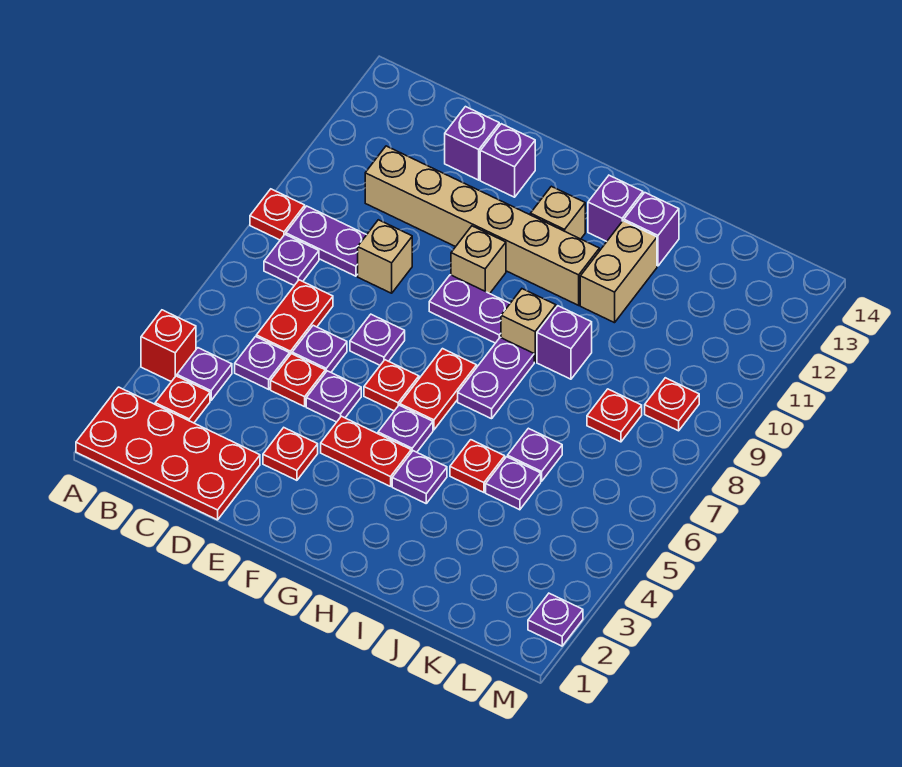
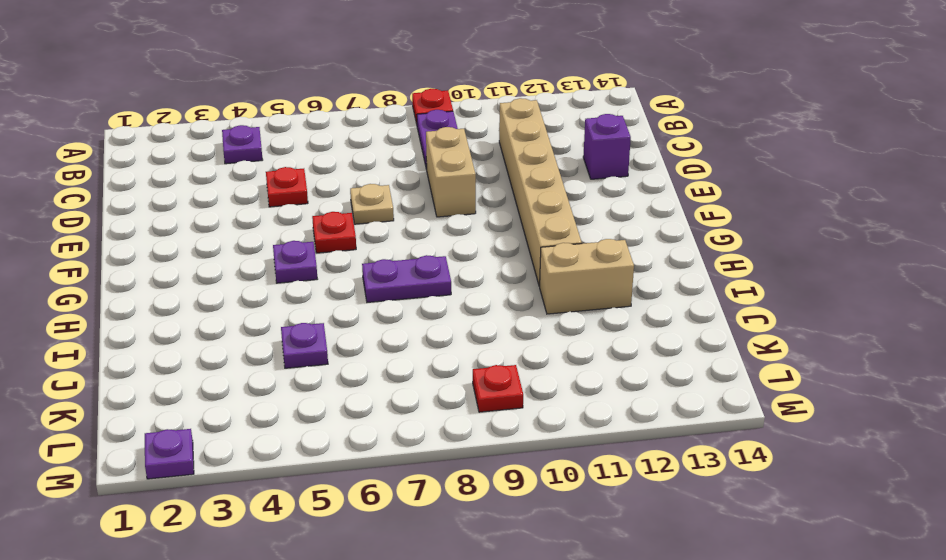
tan brick D9:E9 level 1 -> tan brick D9 level 1
tan plate E7 level 1 -> purple plate E7 level 1
none -> red plate A1:D2 level 1
none -> red brick A4 level 1
none -> red plate B3 level 1
none -> purple plate B8 level 1

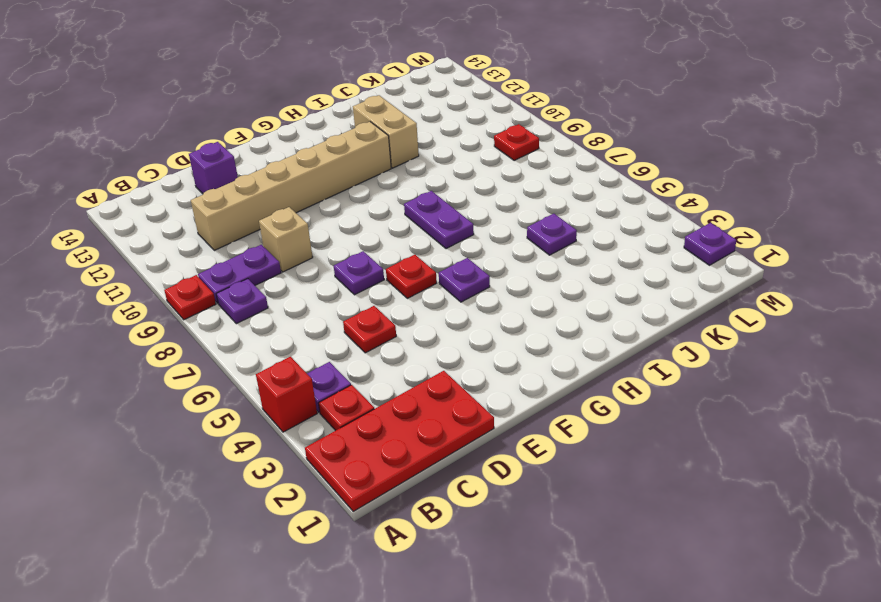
none -> purple plate C5 level 1
none -> red plate C6:C7 level 1
none -> purple plate D6 level 1
none -> red plate E3 level 1

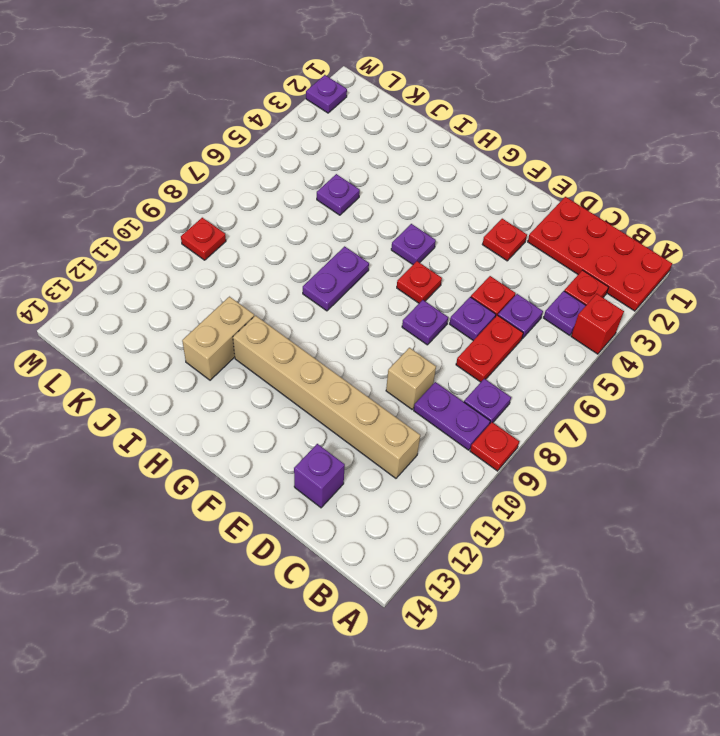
none -> purple plate E5 level 1
none -> purple brick E13 level 1
none -> red plate F4:G4 level 1
none -> purple plate F9:G9 level 1

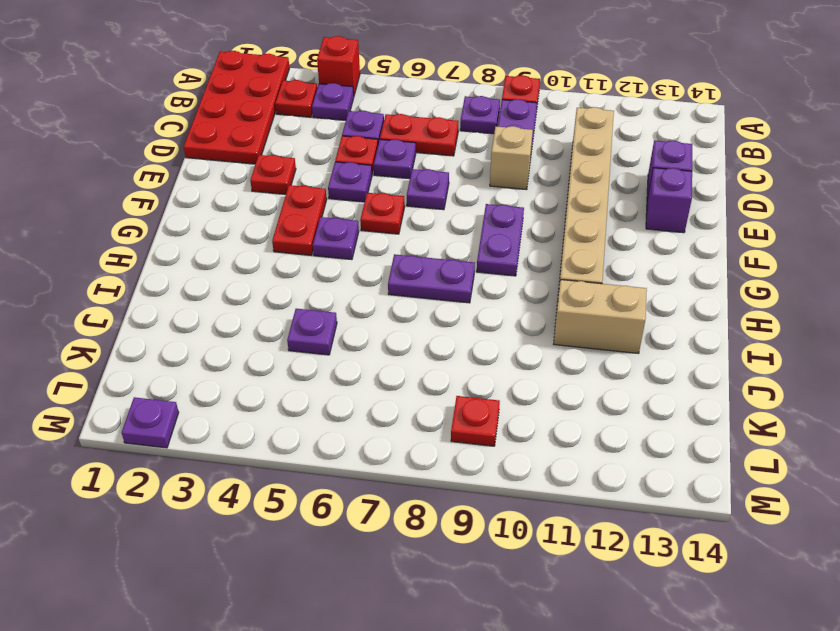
none -> tan brick F10 level 1
none -> red plate G6:G7 level 1
none -> tan brick G12 level 1
none -> purple plate H4 level 1

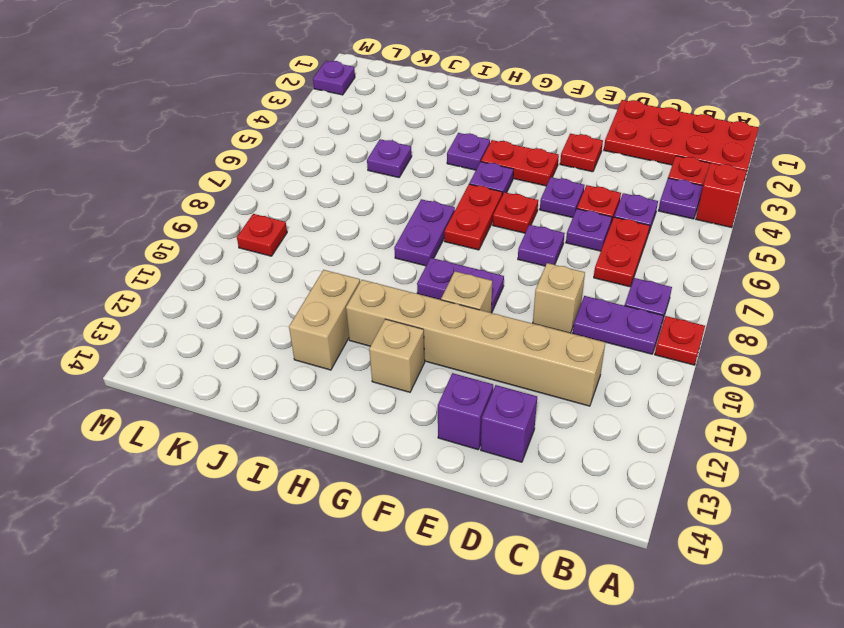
none -> tan brick H9 level 1
none -> purple brick H13 level 1
none -> red plate I5 level 1
none -> purple brick I9 level 1

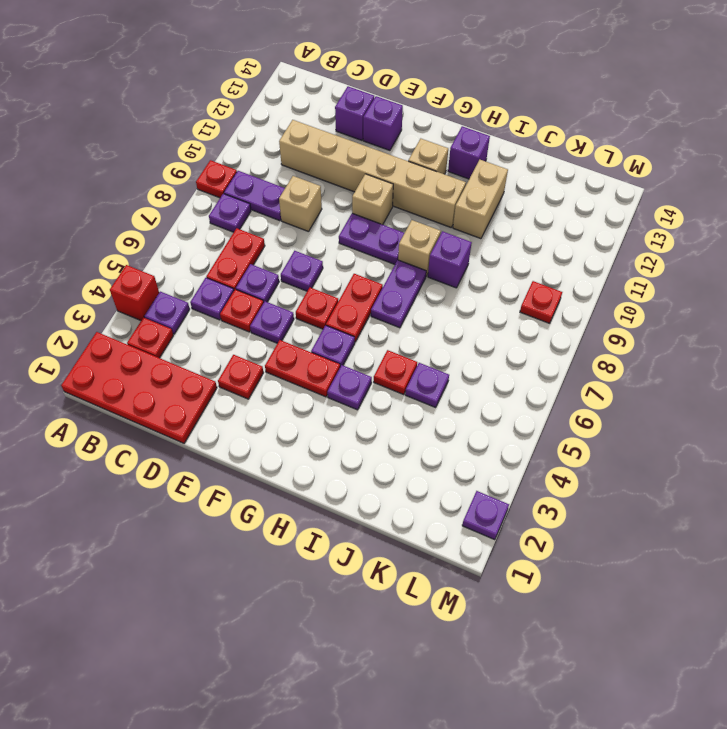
none -> purple brick I13 level 1
none -> purple plate J6 level 1
none -> red plate K8 level 1

